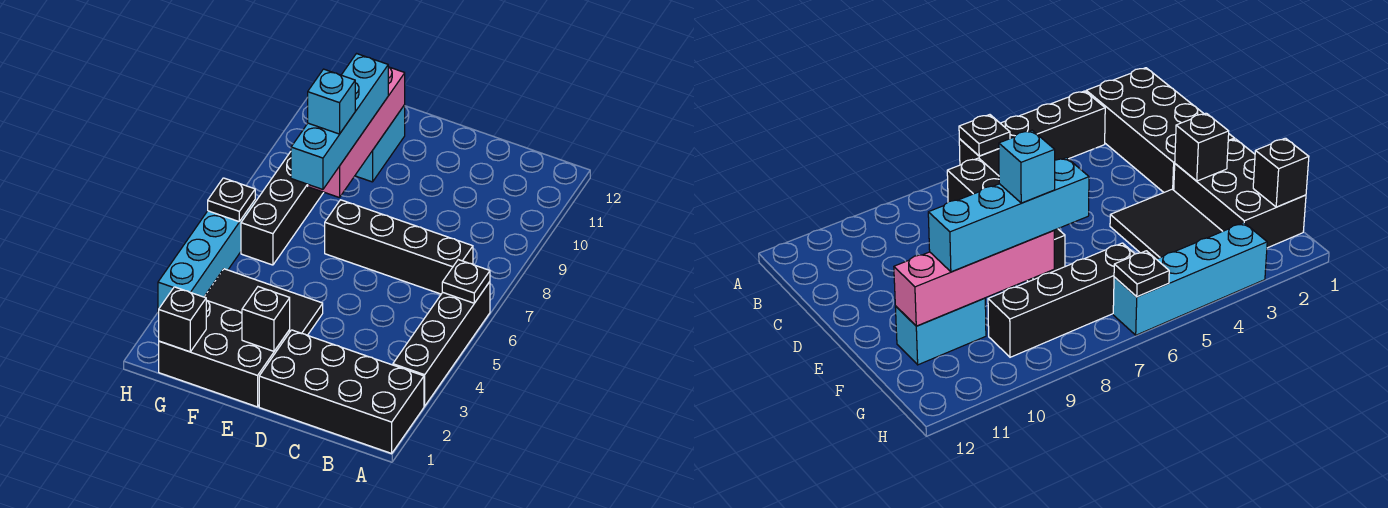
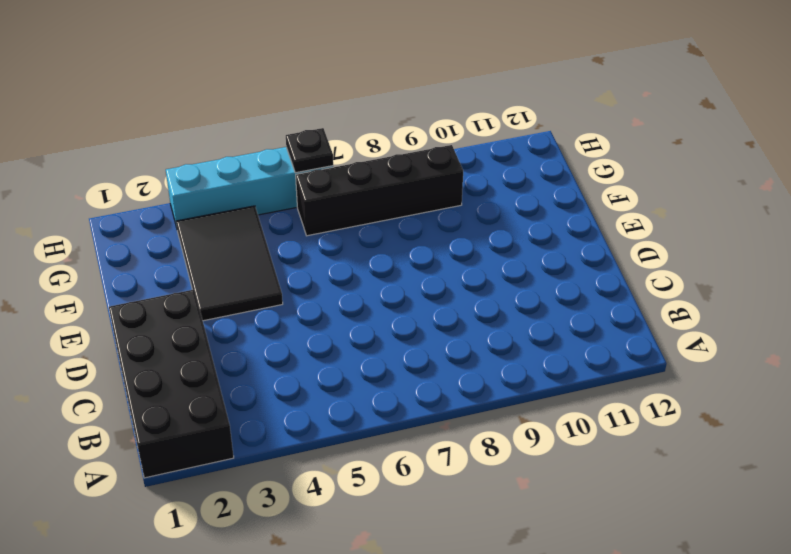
none -> black brick A3:A6 level 1
none -> black brick B7:E7 level 1
none -> black brick E1:G2 level 1

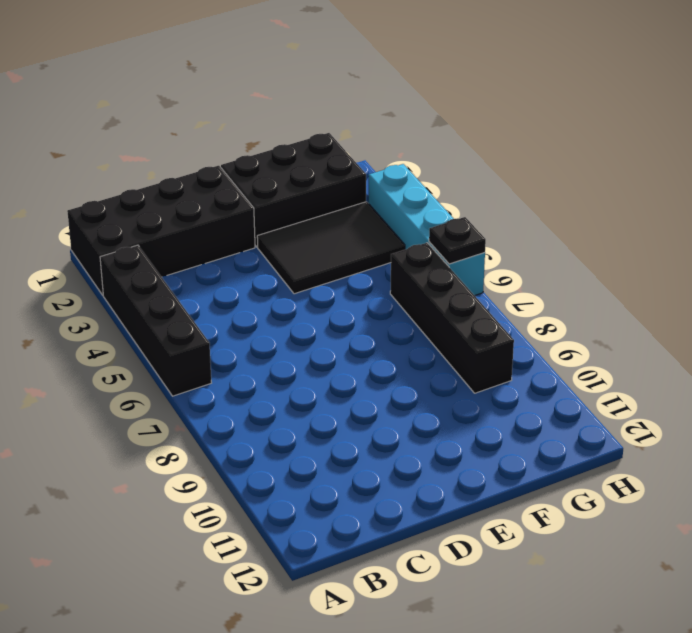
none -> black brick B7:E7 level 1
none -> cyan brick F10:F11 level 1
none -> black plate A6 level 2

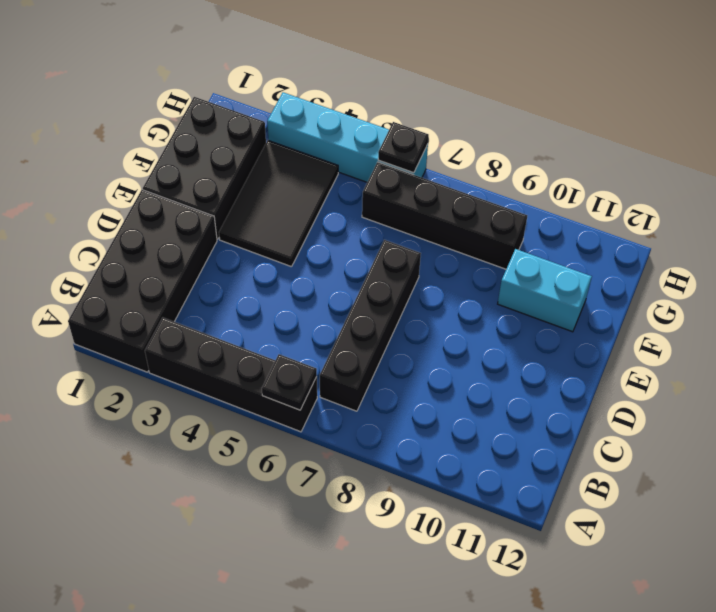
none -> black brick E2 level 2
none -> pink brick F8:F11 level 2
none -> black brick G1 level 2

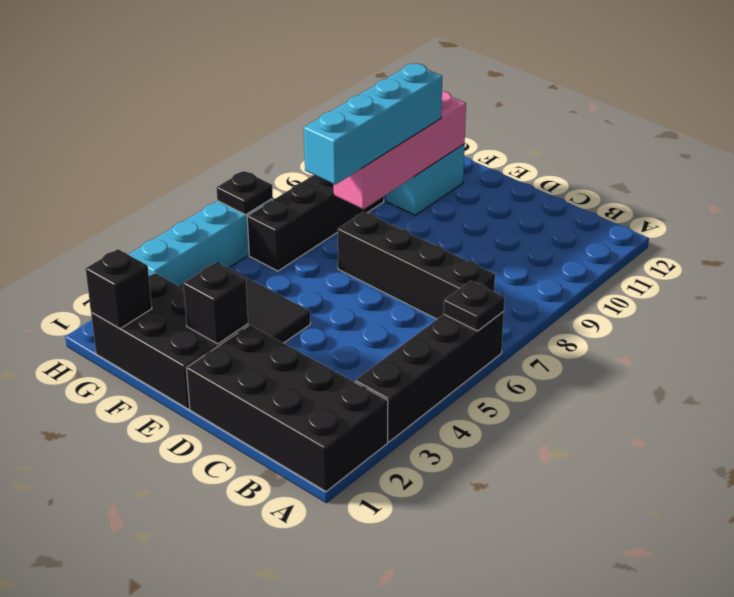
none -> cyan brick F8 level 4

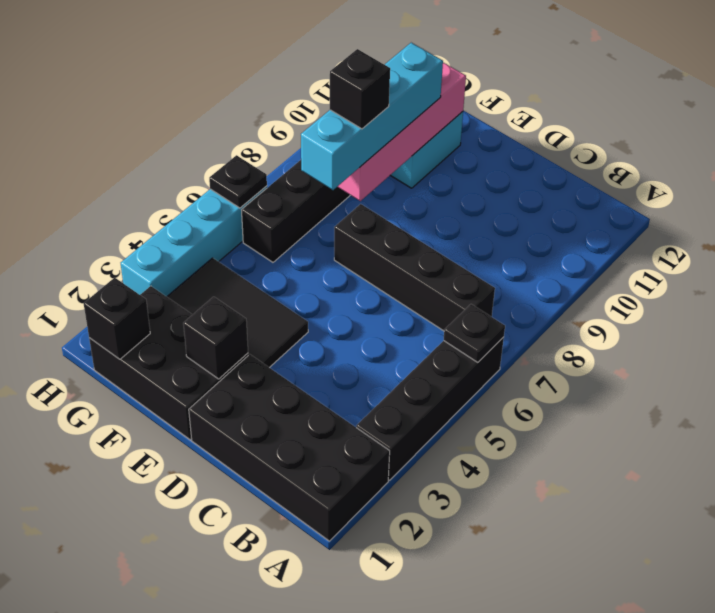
black brick F8 level 4 -> cyan brick F8 level 4

